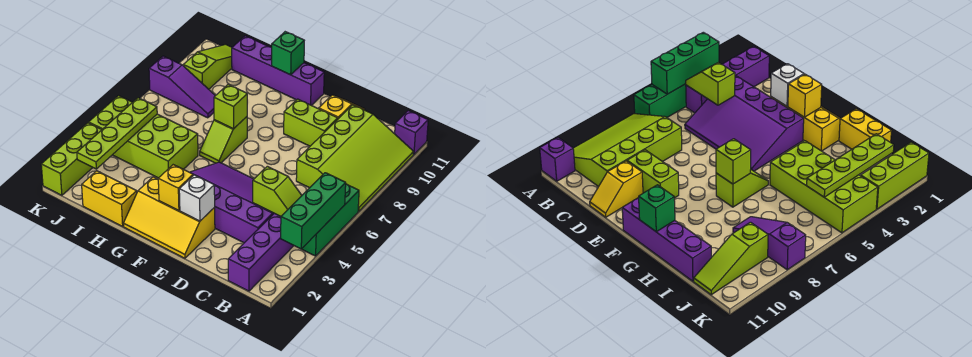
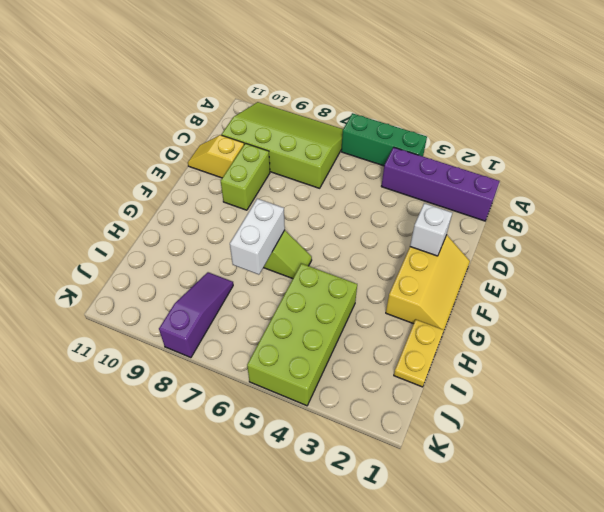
white brick G7:H7 level 2 -> lime brick G7 level 2
yellow plate H1:I1 level 1 -> yellow brick H1:I1 level 1
none -> purple brick A11 level 1
none -> purple slope C3:F5 level 1 top 3
none -> purple brick F11:I11 level 1

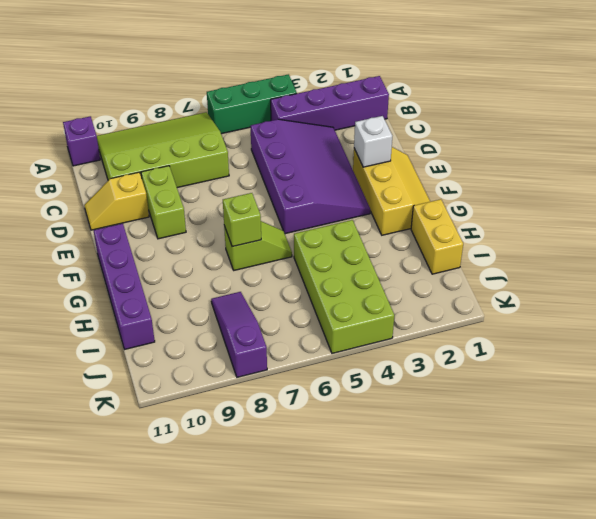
purple slope C3:F5 level 1 top 5 -> purple slope C3:F5 level 1 top 3
none -> lime slope J9:J11 level 1 top 9
none -> lime brick K1:K3 level 1
none -> green brick A3:A5 level 2

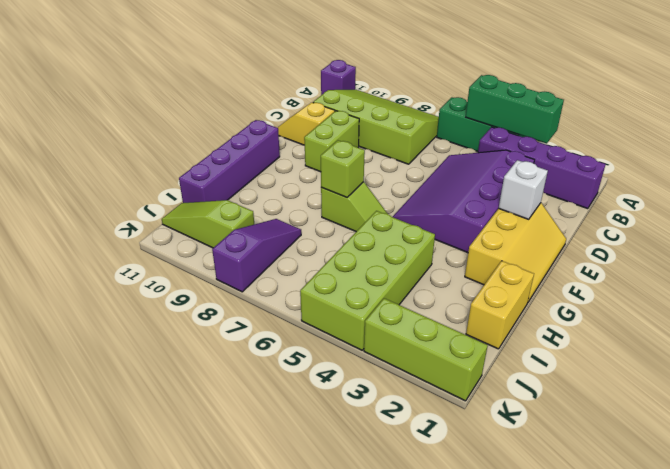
none -> lime slope B4:C4 level 2 top C
none -> yellow brick F2 level 2
none -> green brick G11 level 2

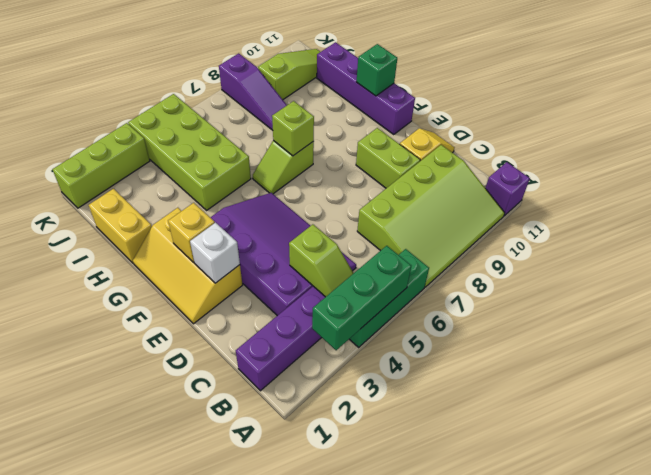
none -> lime plate J2:J5 level 2

